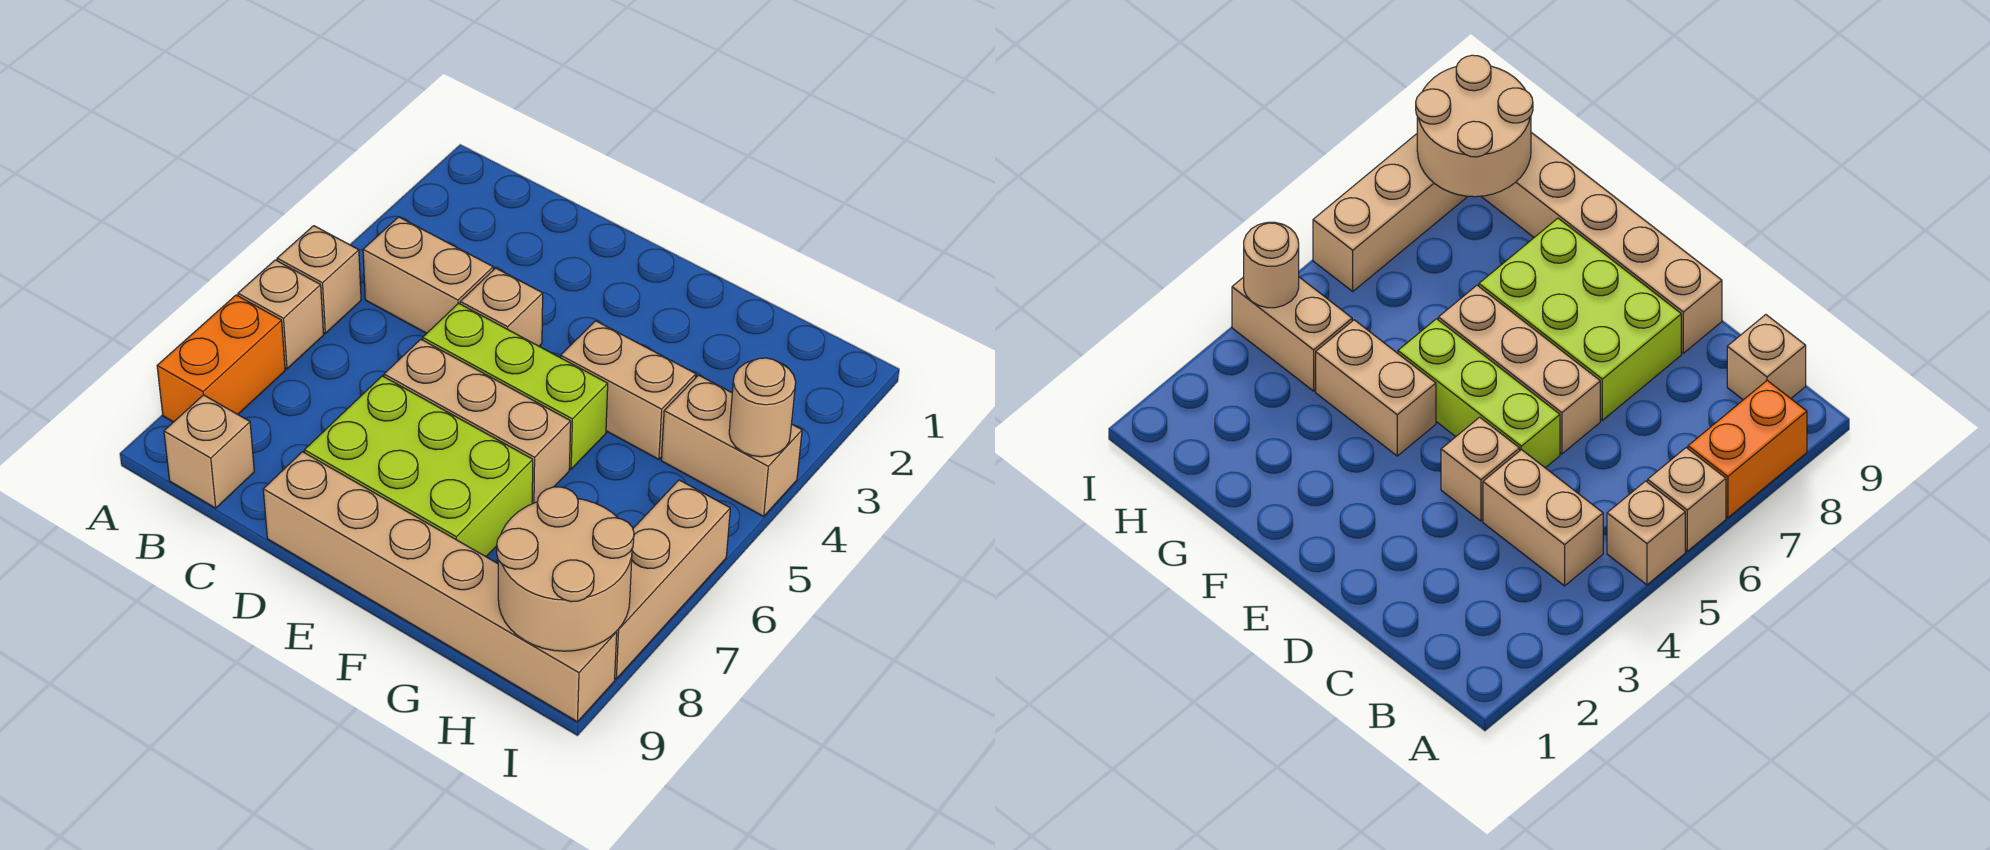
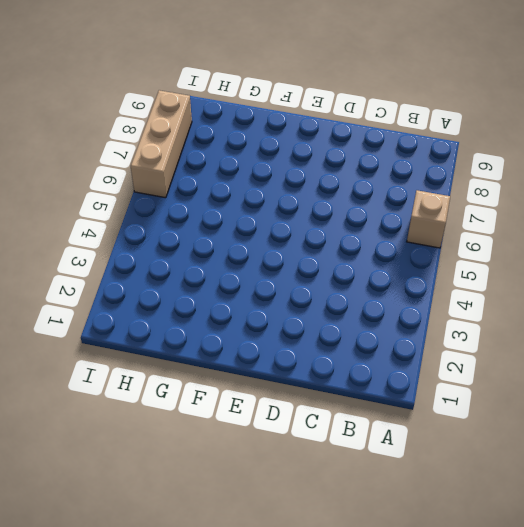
none -> tan brick A5 level 1
none -> orange brick A7:A8 level 1
none -> tan brick B4:C4 level 1

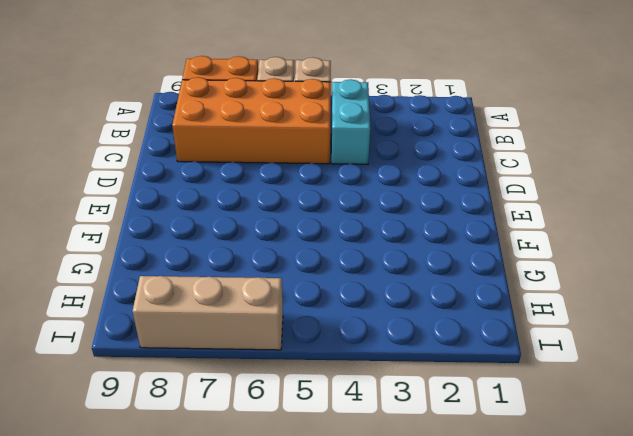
cyan brick B4:C4 level 1 -> tan brick B4:C4 level 1
orange brick B5:C8 level 1 -> none
none -> tan brick B9 level 1
none -> tan brick D4 level 1
none -> lime brick D5:F5 level 1

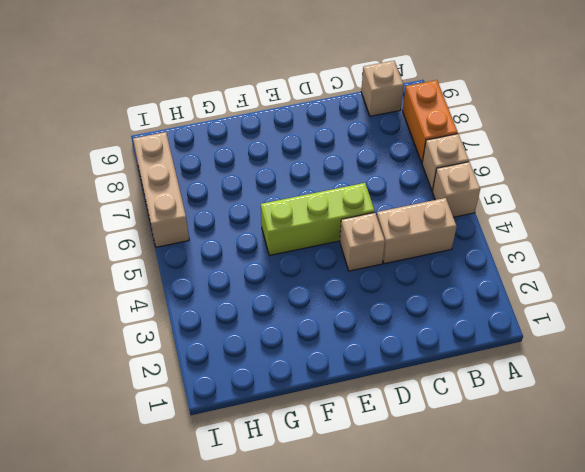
none -> tan brick D6:F6 level 1
none -> lime brick D7:F8 level 1
none -> tan brick D9:I9 level 1

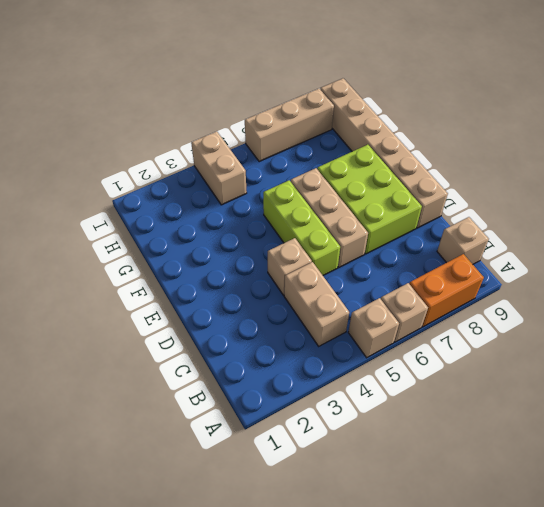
none -> tan brick F4:G4 level 1
none -> tan round brick H8:I9 level 2
none -> tan round brick I4 level 2

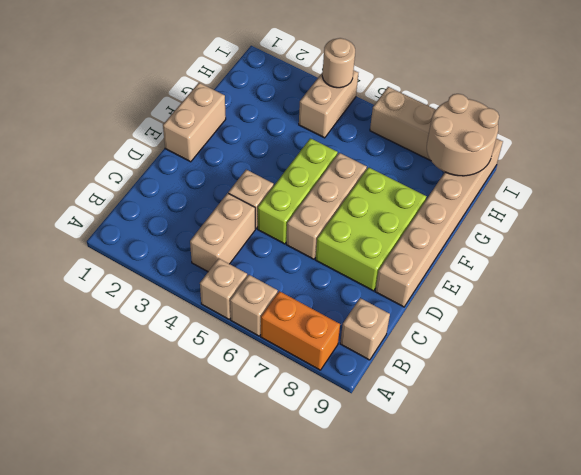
tan brick E1:F1 level 1 -> tan brick F4:G4 level 1

